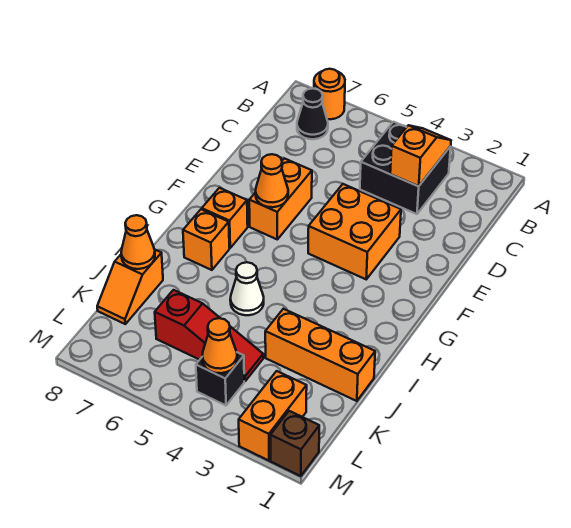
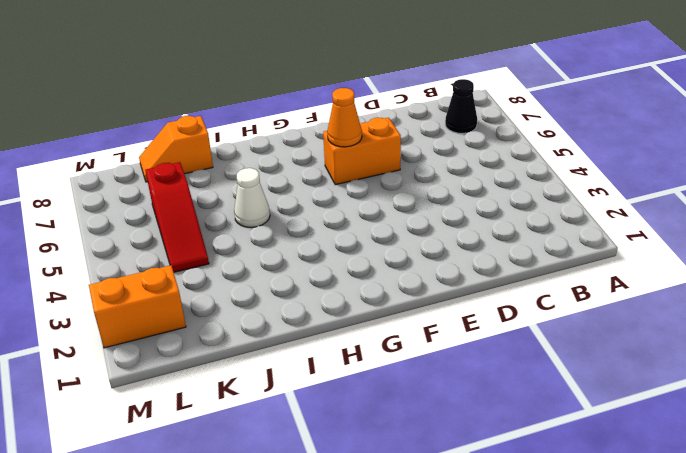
none -> orange round brick A7 level 1
none -> black brick B3:C4 level 1
none -> orange brick E3:F4 level 1

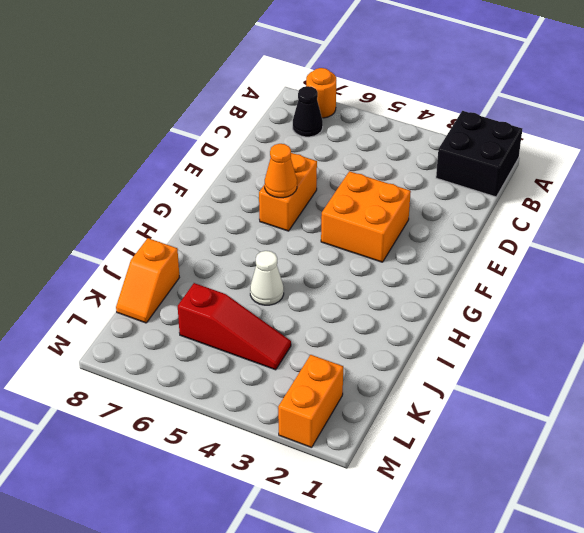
black brick A1:B2 level 1 -> black brick B3:C4 level 1
none -> orange brick G7 level 1
none -> orange brick H7 level 1
none -> orange brick J1:J3 level 1

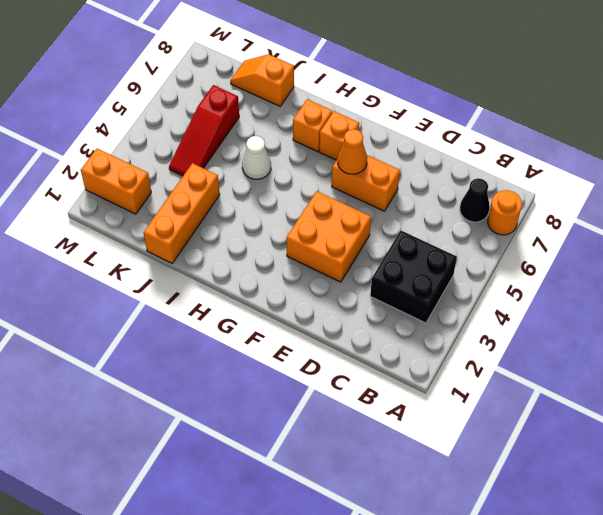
none -> black brick L4 level 1
none -> brown brick M1 level 1
none -> orange slope B3:C3 level 2 top C

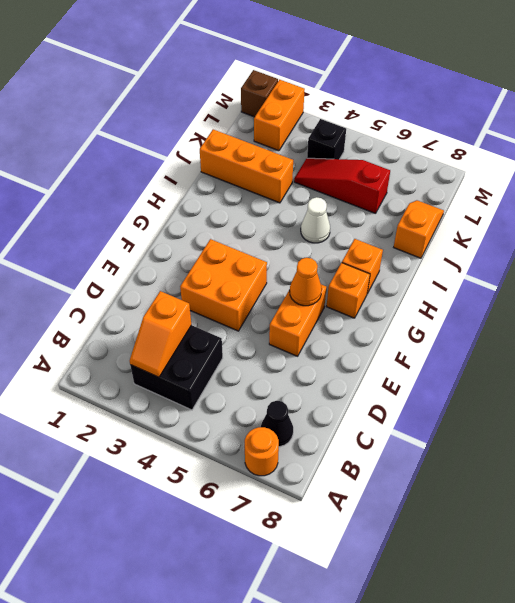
none -> orange cone J8 level 2
none -> orange cone L4 level 2

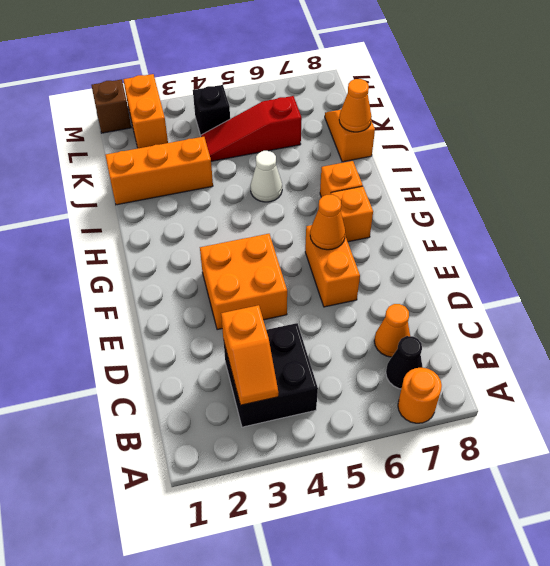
orange cone C7 level 1 -> orange cone L4 level 2

